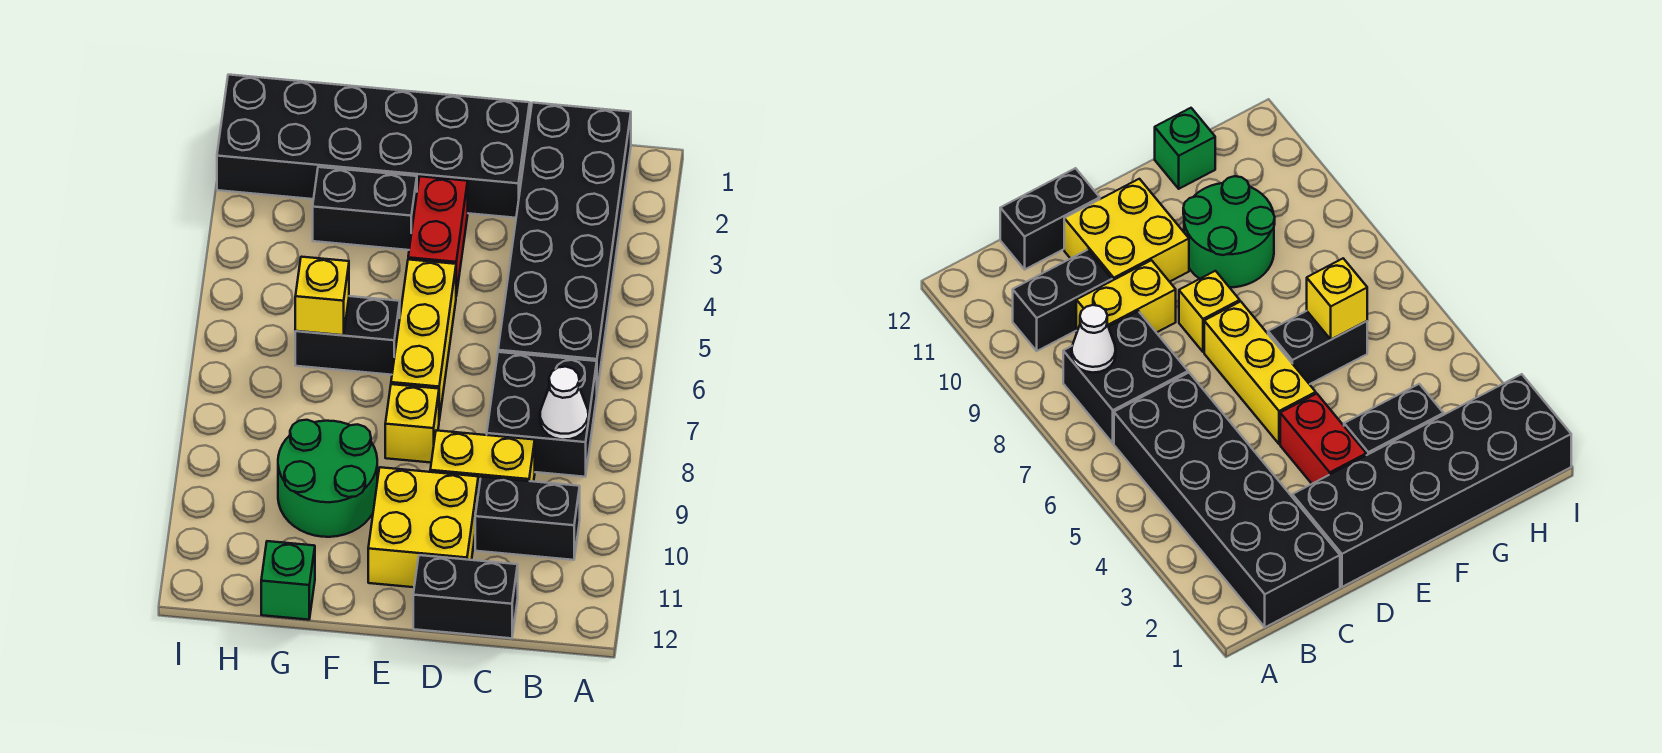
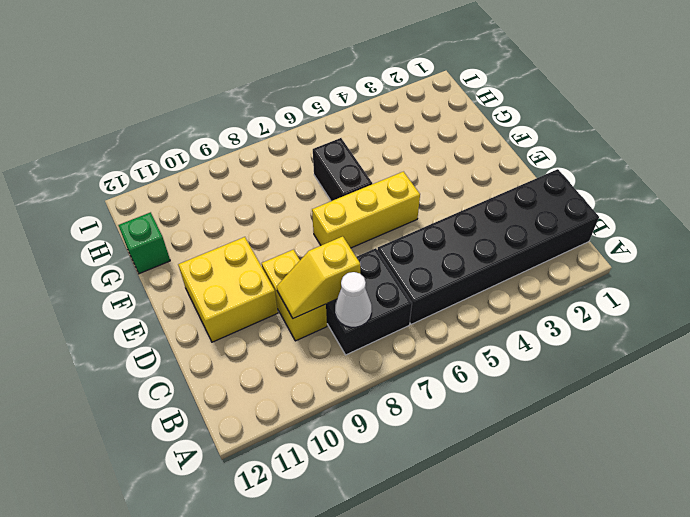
yellow slope C8:C9 level 2 top 8 -> none
none -> black brick B10:C10 level 1
none -> black brick C12:D12 level 1
none -> black brick D1:I2 level 1

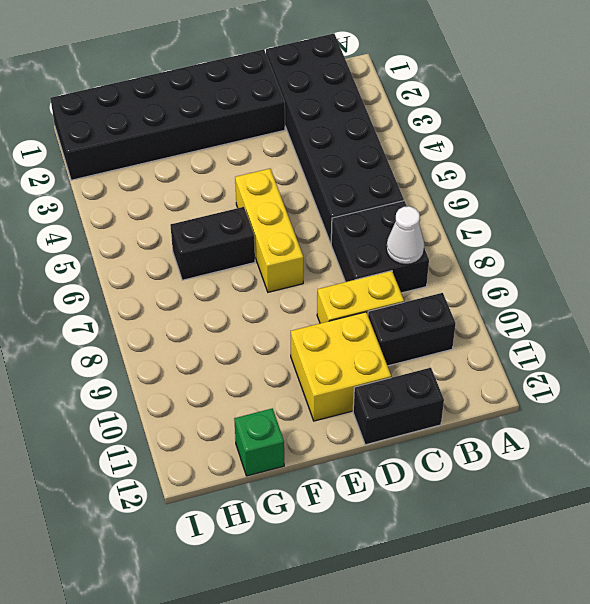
none -> red brick E3:E4 level 1
none -> yellow brick E8 level 1
none -> black brick F3:G3 level 1

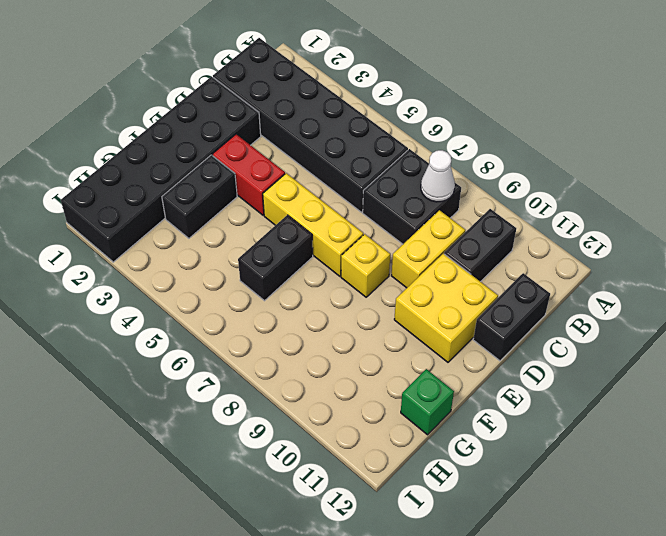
none -> green round brick F9:G10 level 1
none -> yellow brick G6 level 2

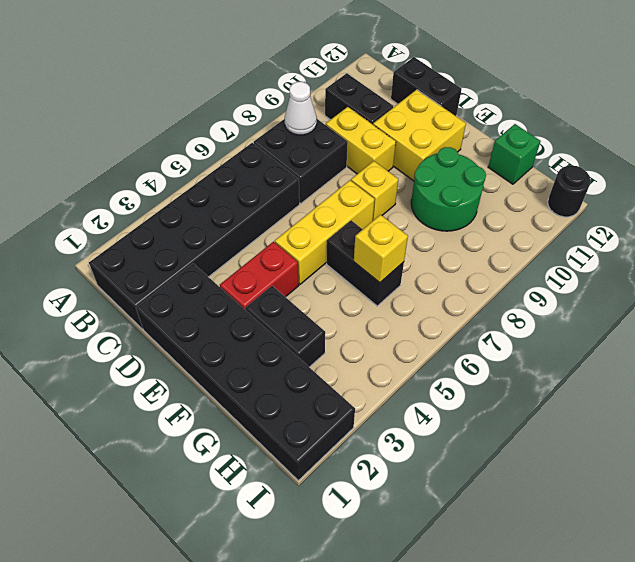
black round brick I12 level 1 -> none

